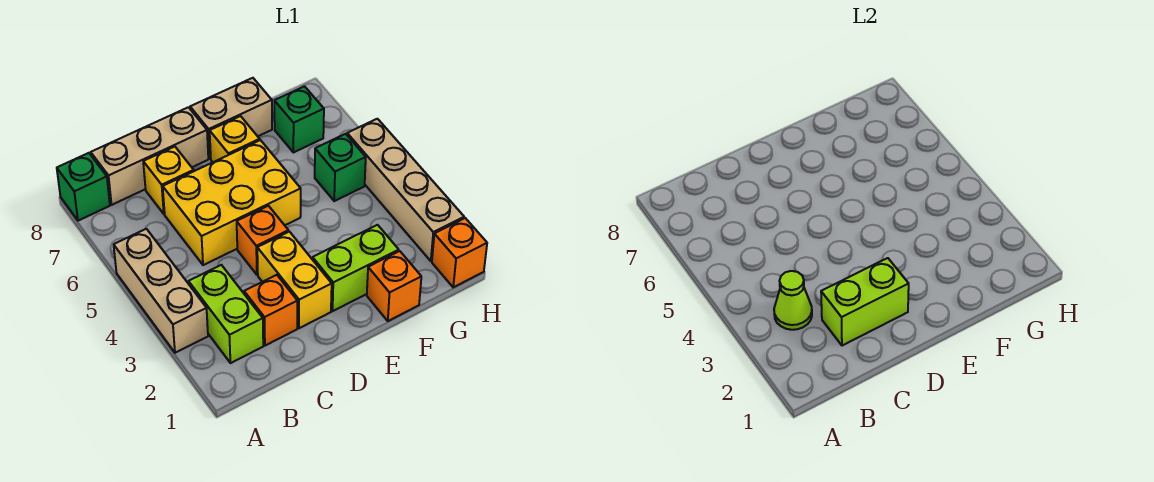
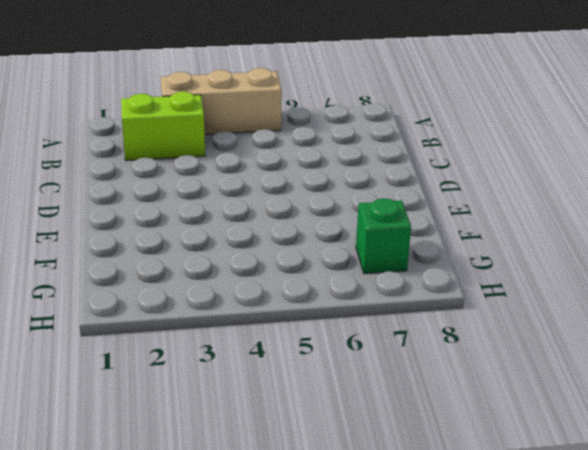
none -> green brick A8 level 1
none -> tan brick B8:D8 level 1
none -> orange brick C2 level 1

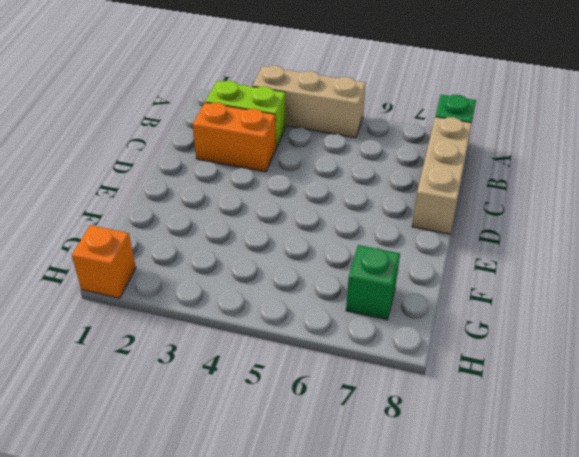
orange brick C2:C3 level 1 -> orange brick C2 level 1
none -> yellow brick C5:E6 level 1
none -> yellow brick C7 level 1
none -> yellow brick D2:D3 level 1

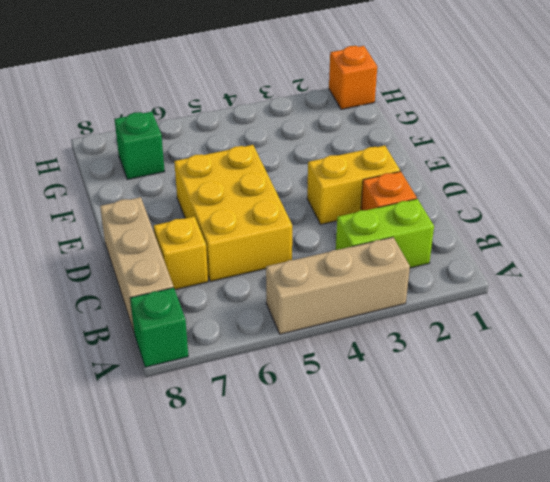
none -> orange brick D4 level 1
none -> lime brick E2:F2 level 1
none -> yellow brick E7 level 1

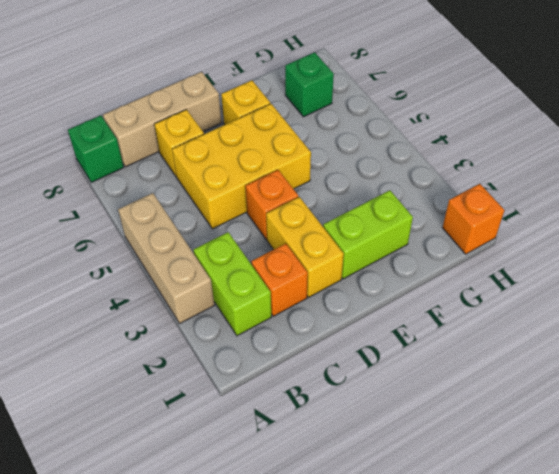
none -> tan brick E8:F8 level 1
none -> orange brick F1 level 1
none -> green brick G5 level 1

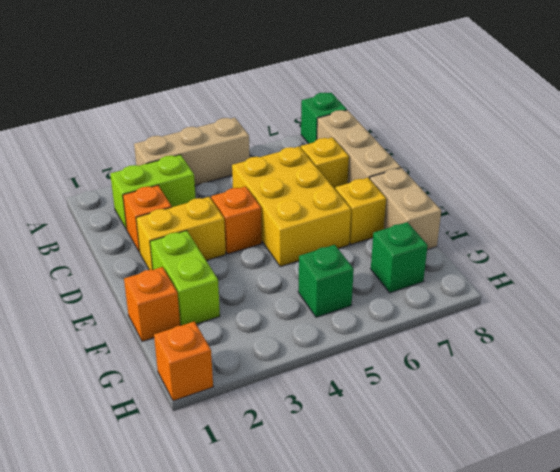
none -> tan brick H2:H5 level 1
none -> lime cone B3 level 2
none -> lime brick C2:D2 level 2

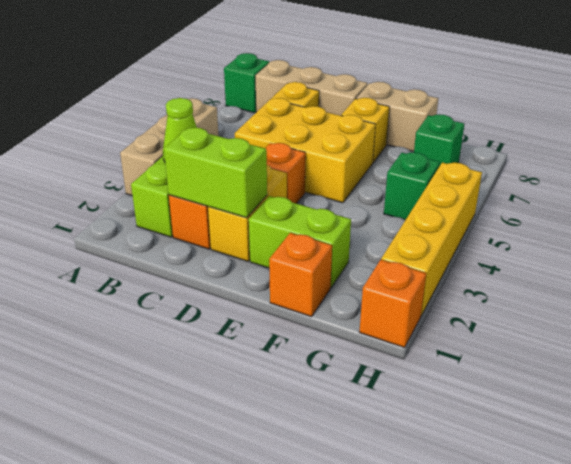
yellow brick H2:H5 level 1 -> tan brick H2:H5 level 1

